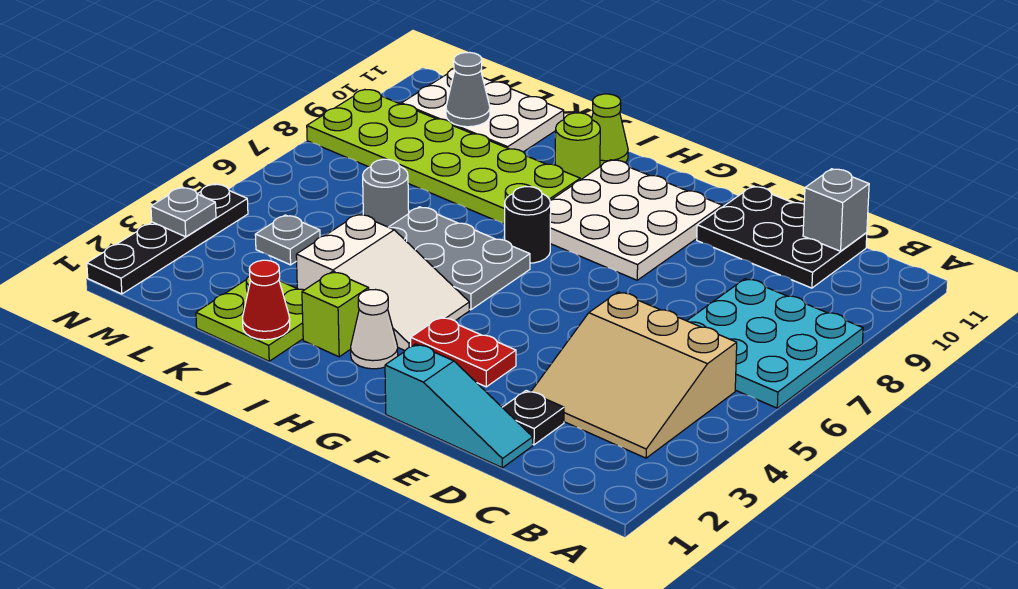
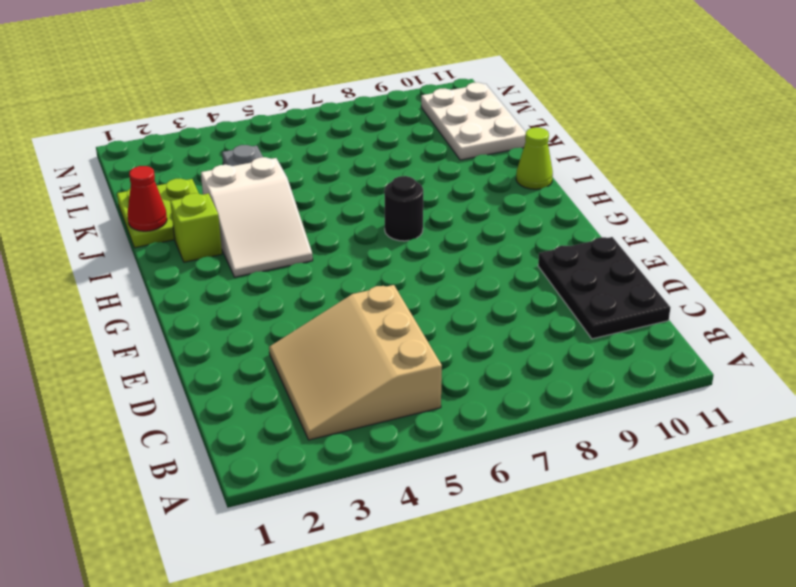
none -> cyan plate A6:C8 level 1
none -> cyan slope D1:F1 level 1 top F
none -> black plate D2 level 1

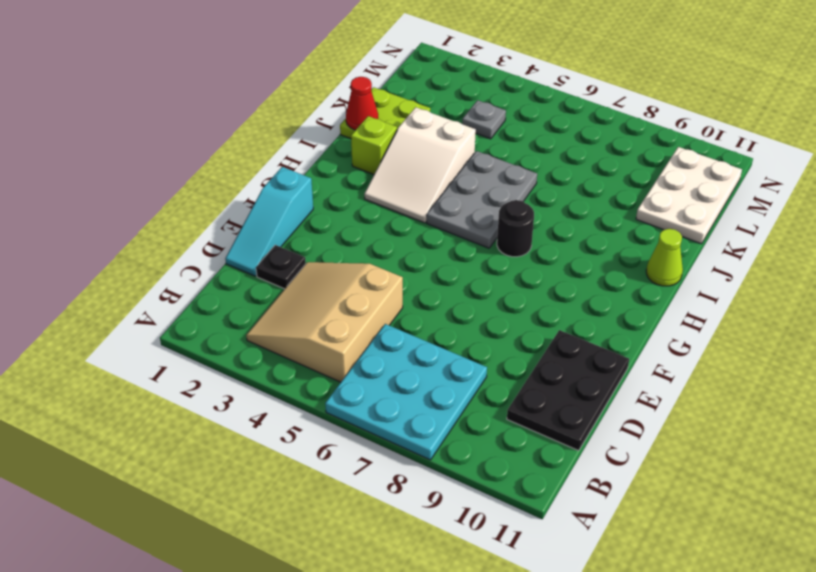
none -> red plate F3:G3 level 1
none -> white plate F8:H10 level 1
none -> white cone H2 level 1

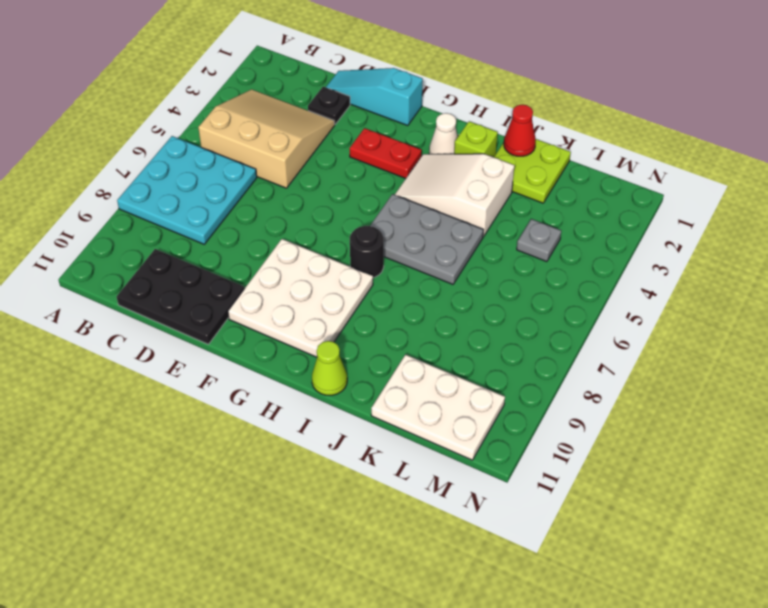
none -> lime plate I8:N9 level 1
none -> lime round brick I10 level 1
none -> grey round brick K6 level 1

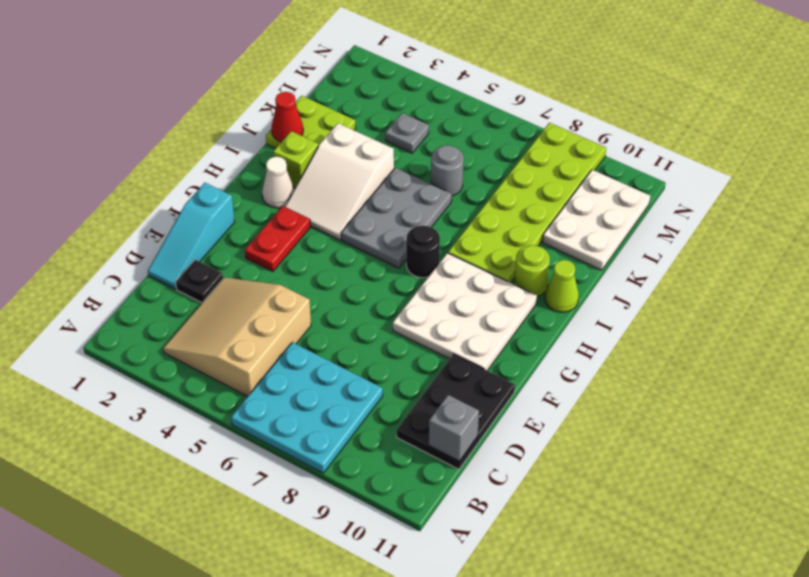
none -> black plate N1:N4 level 1
none -> grey cone L10 level 2
none -> grey plate N3 level 2

